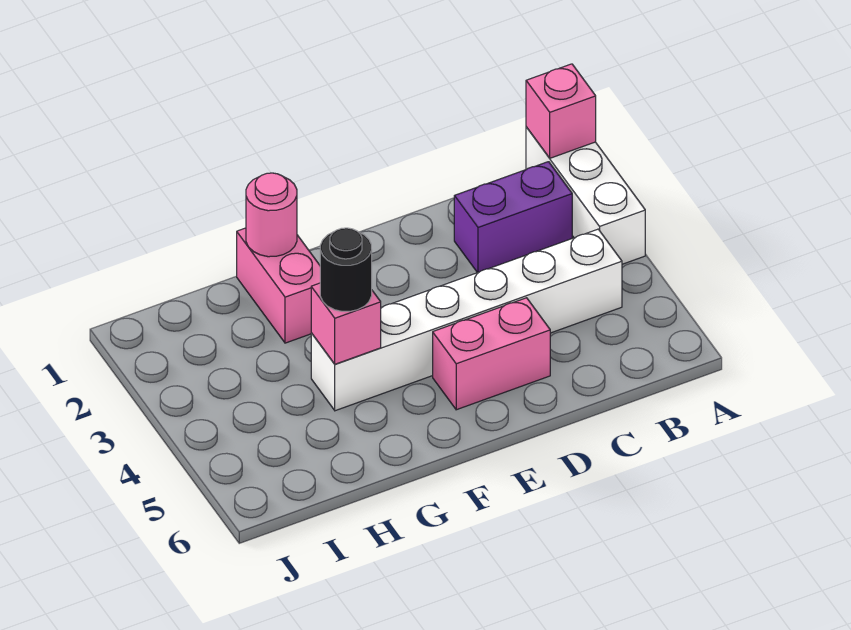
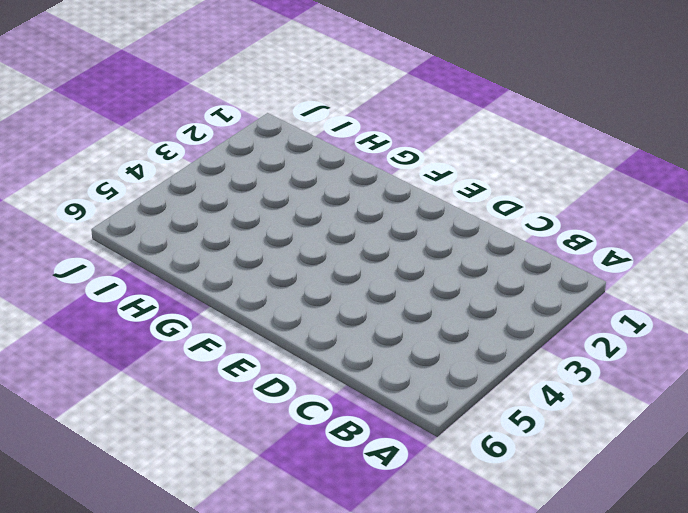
none -> white brick A1:A3 level 1
none -> purple brick B2:C2 level 1

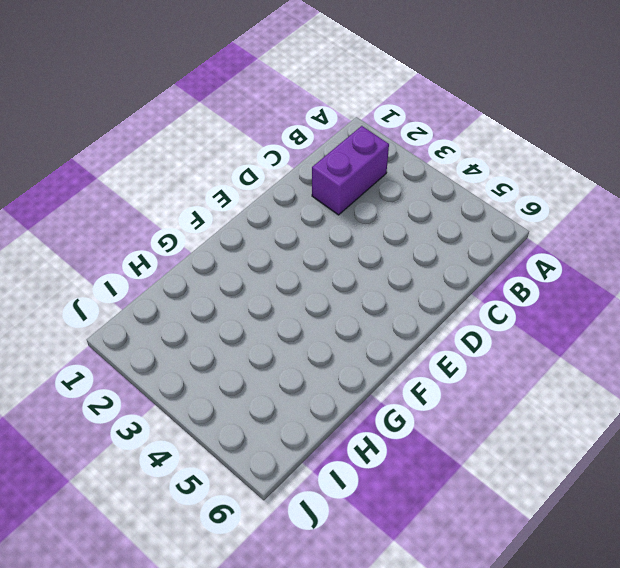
none -> white brick A1:A3 level 1
none -> white brick B4:G4 level 1

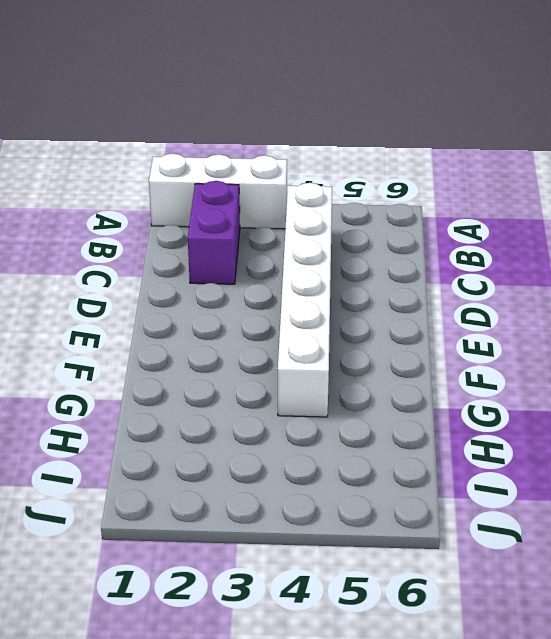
none -> pink brick D5:E5 level 1
none -> pink brick G1:G2 level 1

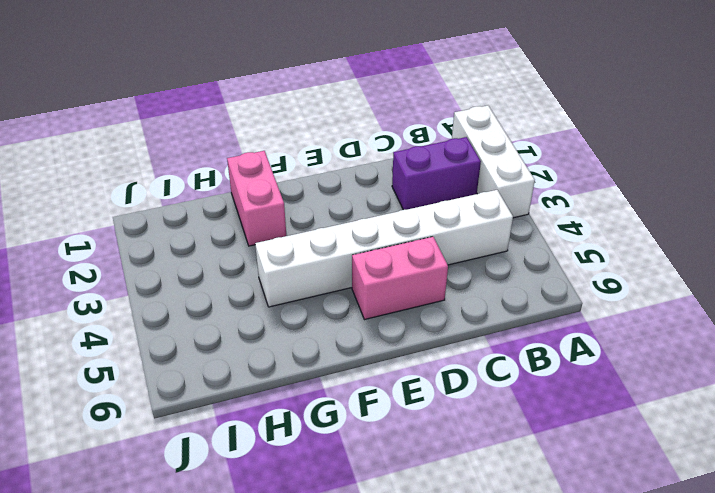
none -> pink brick A1 level 2
none -> pink round brick G1 level 2

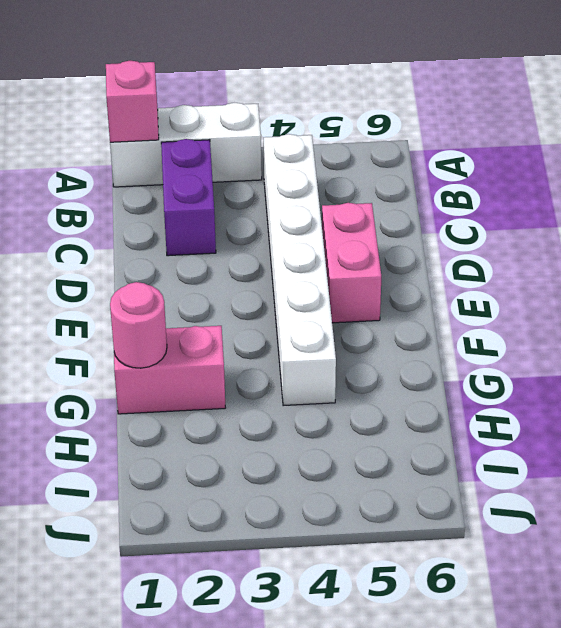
none -> pink brick G4 level 2
none -> black round brick G4 level 3

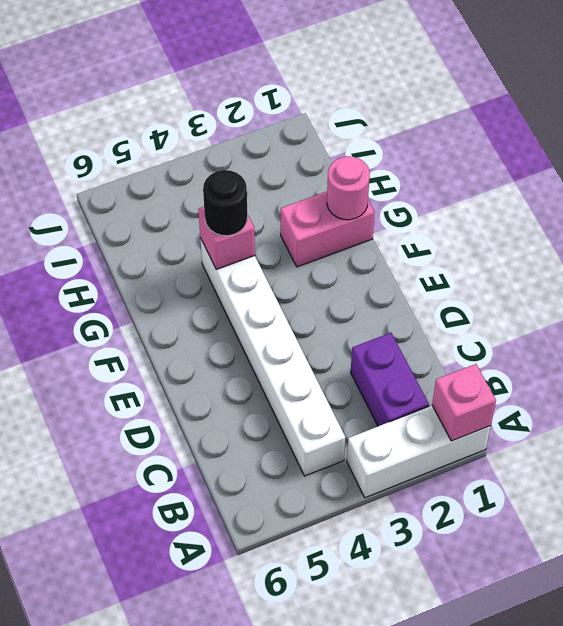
none -> pink brick D5:E5 level 1

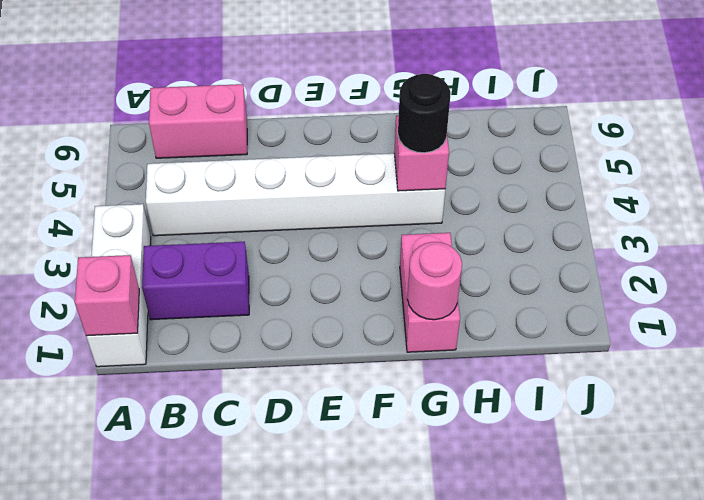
pink brick B6:C6 level 1 -> pink brick D5:E5 level 1

